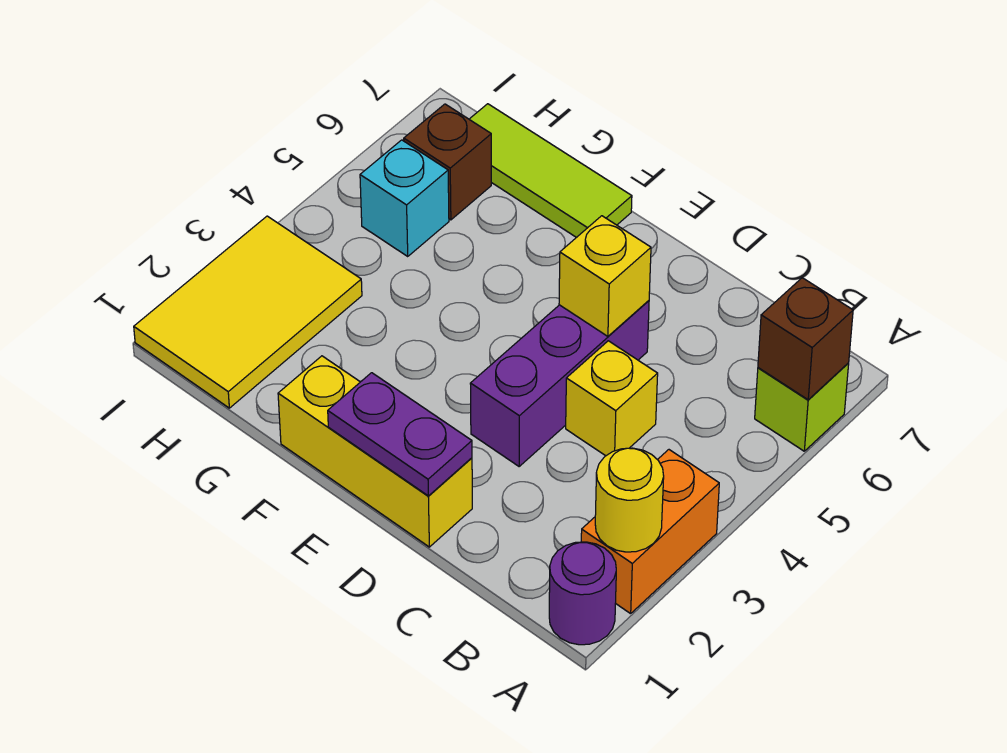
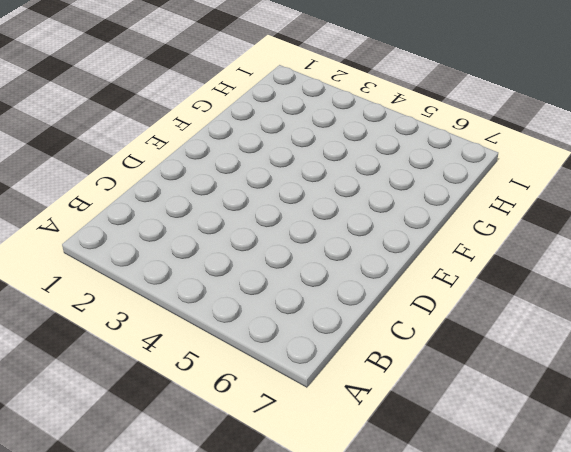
none -> purple round brick A1 level 1
none -> orange brick A2:A3 level 1
none -> lime brick A6 level 1

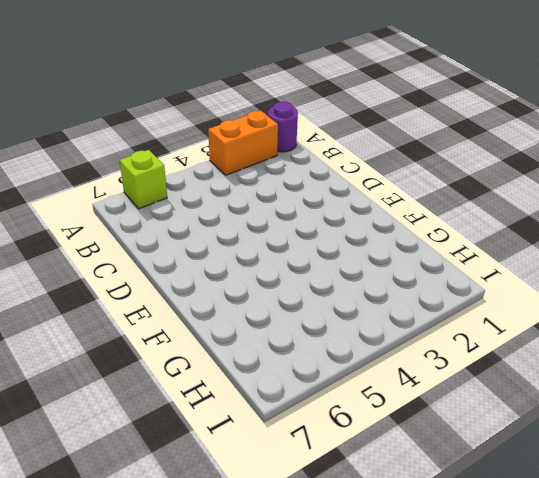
none -> yellow brick C4 level 1
none -> yellow brick D1:F1 level 1
none -> purple brick D3:D5 level 1

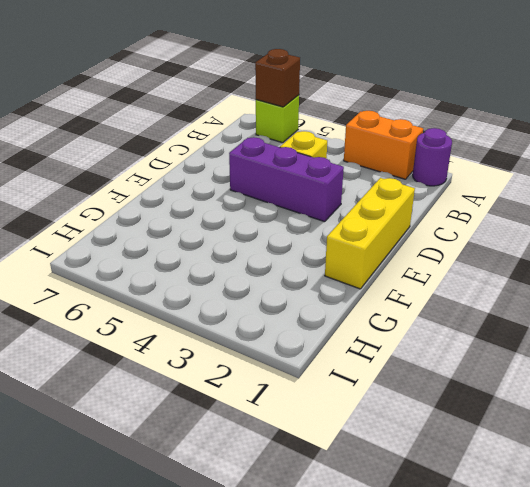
none -> lime tile F7:H7 level 1
none -> yellow tile H1:I3 level 1
none -> cyan brick H5 level 1

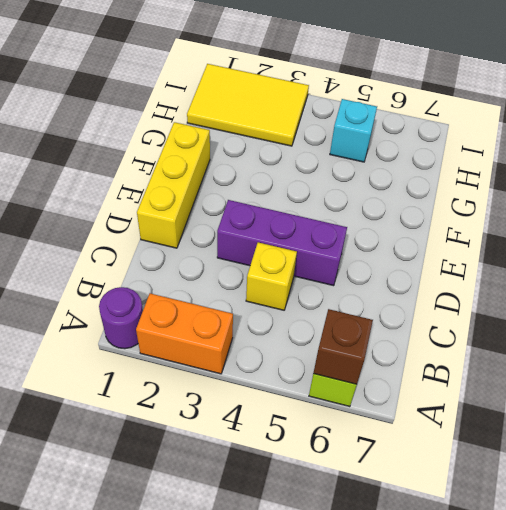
none -> lime tile F7:H7 level 1
none -> brown brick H6 level 1
none -> yellow round brick A2 level 2

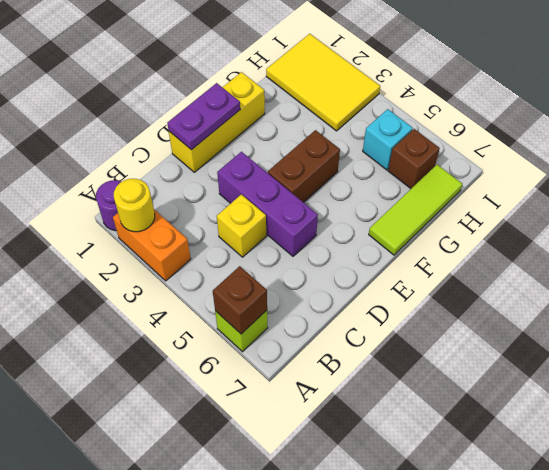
brown brick E4:F4 level 1 -> none
none -> yellow brick D5 level 2

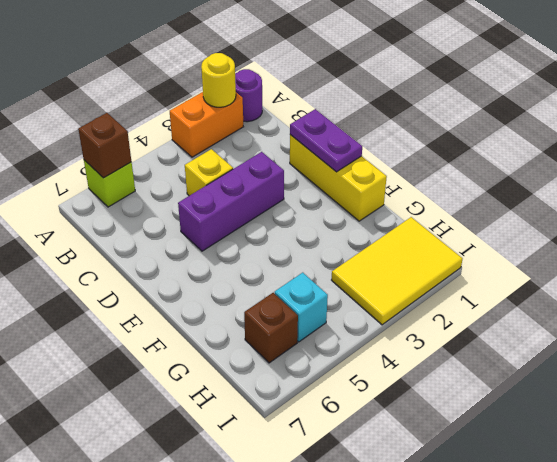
none -> lime tile F7:H7 level 1
none -> yellow brick D5 level 2

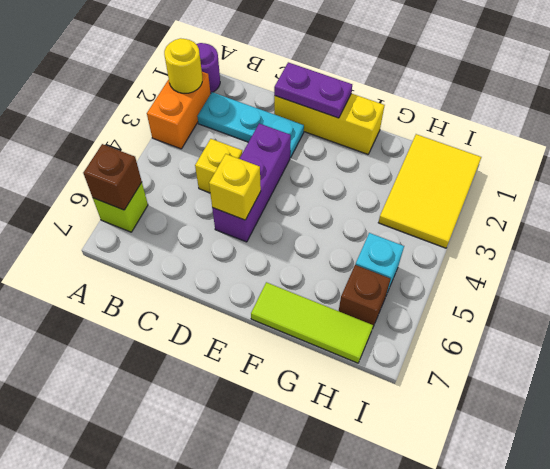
cyan plate B2:D2 level 1 -> none

